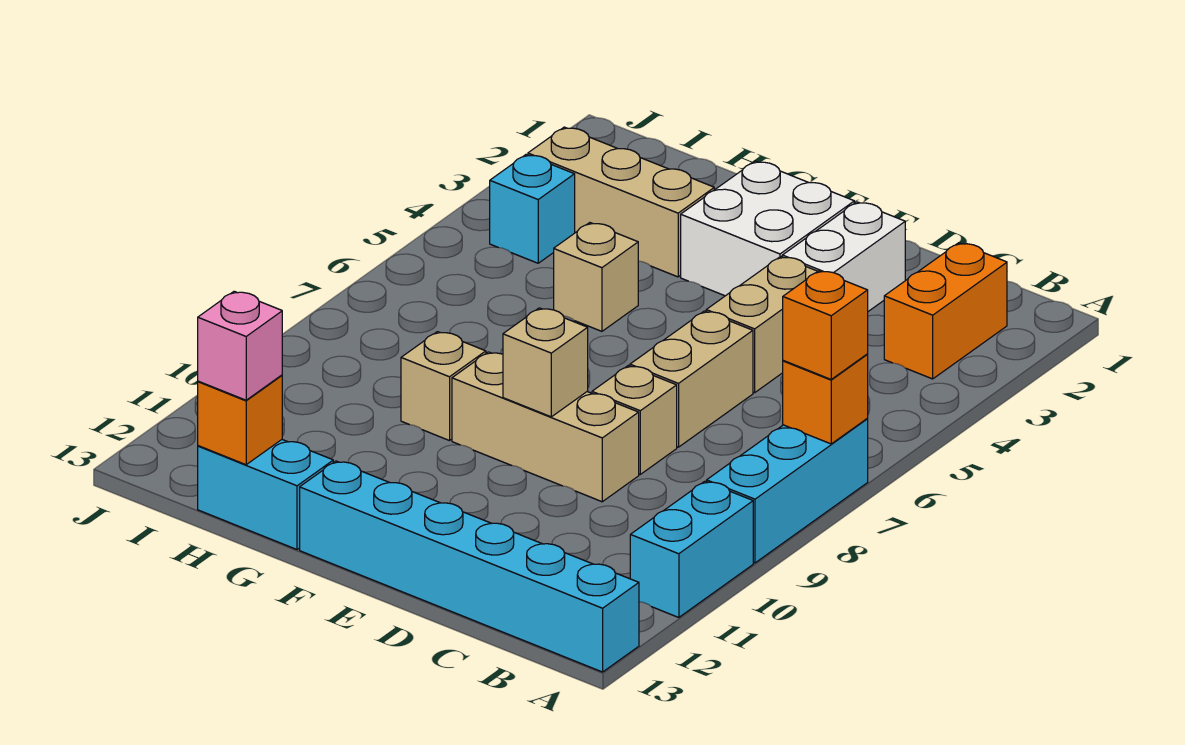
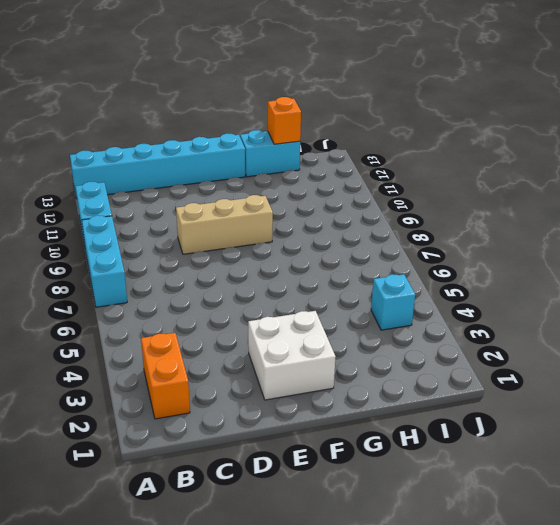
none -> white brick D2:D3 level 1
none -> tan brick D4:D5 level 1
none -> tan brick D6:D7 level 1

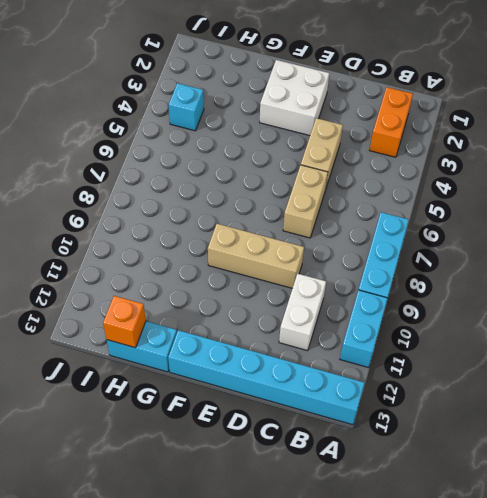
white brick C10:C11 level 1 -> white brick D2:D3 level 1
none -> tan brick D8 level 1
none -> tan brick G3:I3 level 1
none -> tan brick G5 level 1

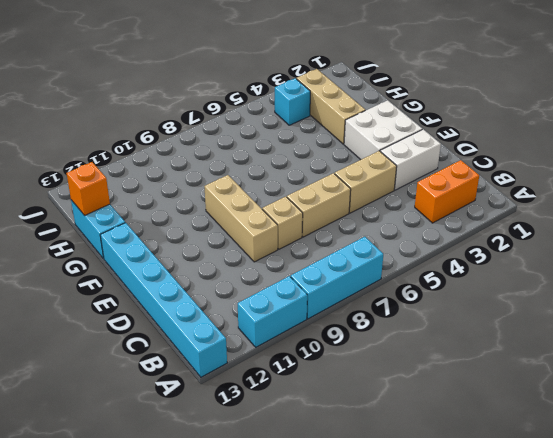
none -> tan brick G5 level 1
none -> tan brick G9 level 1
none -> orange brick A7 level 2

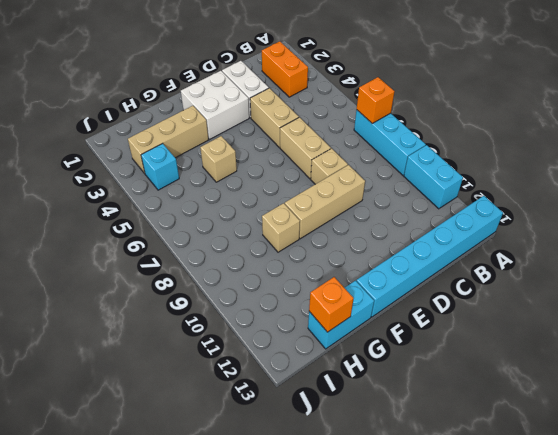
none -> tan brick E9 level 2
none -> orange brick A7 level 3
none -> pink brick H13 level 3

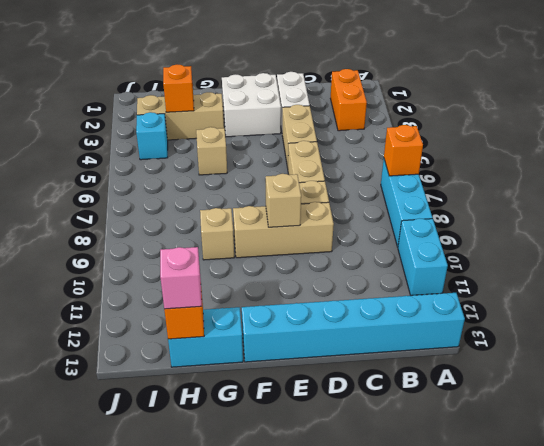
orange brick H3 level 2 -> orange brick A7 level 3

